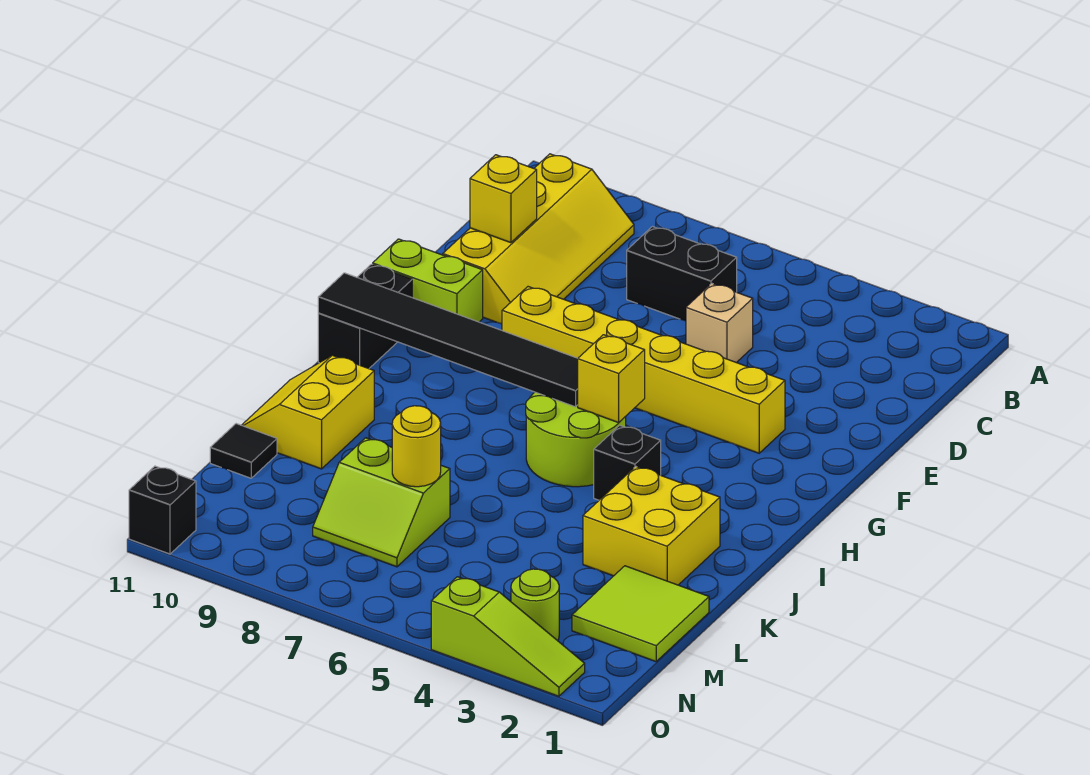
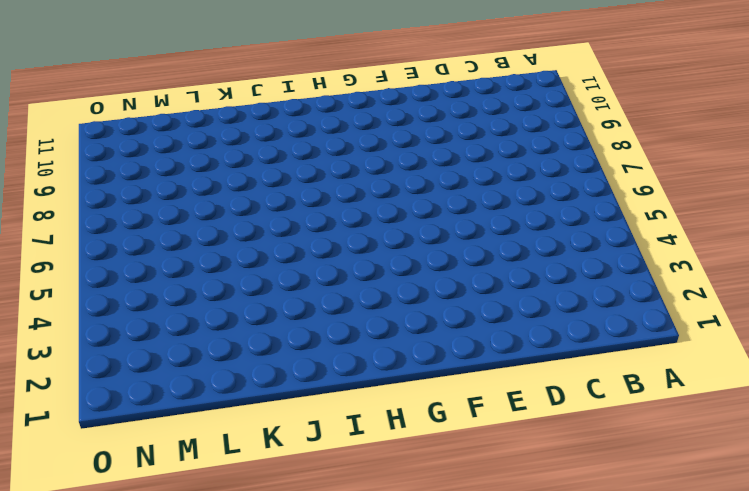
none -> yellow slope B9:E10 level 1 top 10
none -> black brick C6:C7 level 1
none -> tan brick D5 level 1

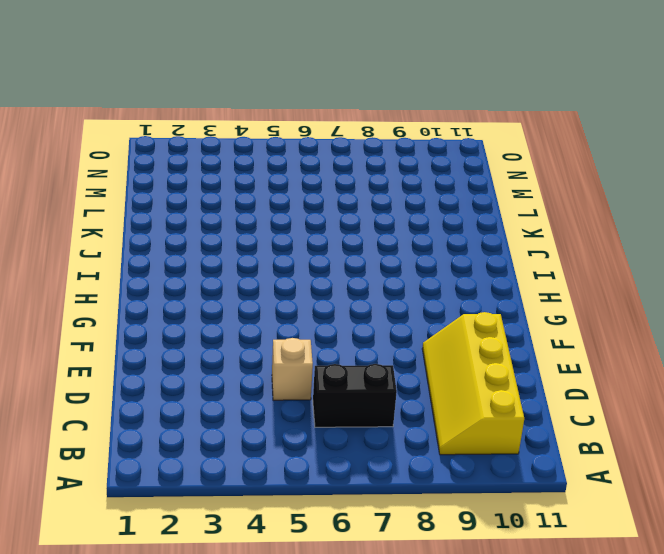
none -> yellow brick F3:F8 level 1
none -> lime brick F10:F11 level 1
none -> black brick G11:H11 level 1

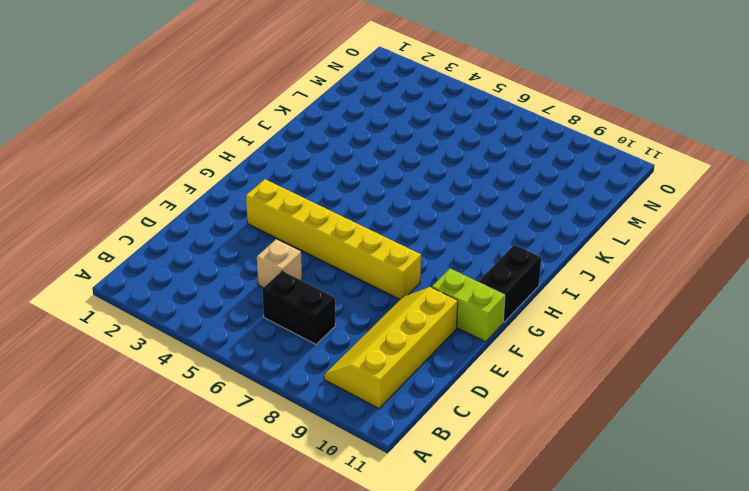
none -> lime round brick H5:I6 level 1
none -> black brick I4 level 1
none -> yellow brick J2:K3 level 1

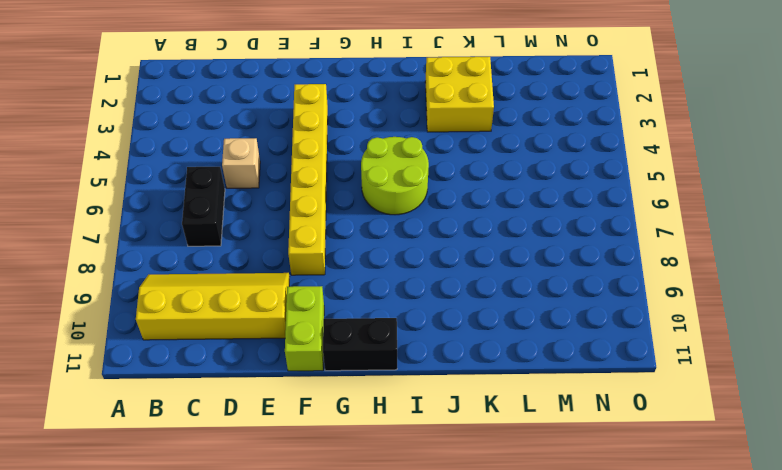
none -> black brick I4 level 1
none -> yellow slope J10:K11 level 1 top 10
none -> lime tile L1:M2 level 1

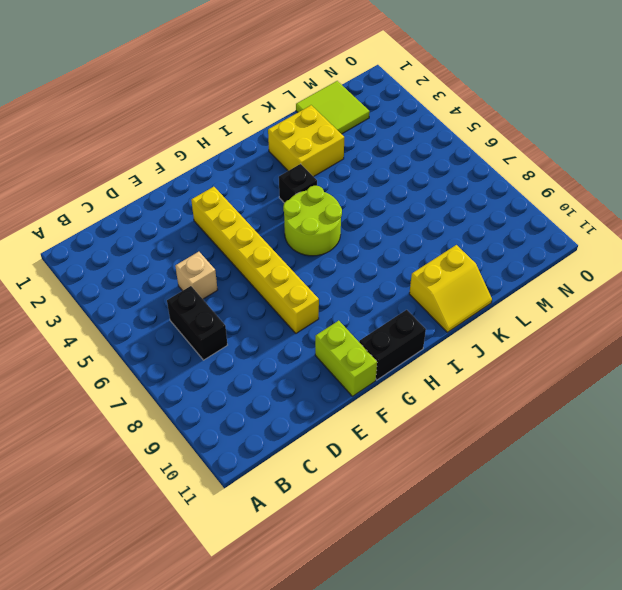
none -> yellow slope B9:E10 level 1 top 10
none -> lime slope L7:M8 level 1 top L
none -> black tile L11 level 1

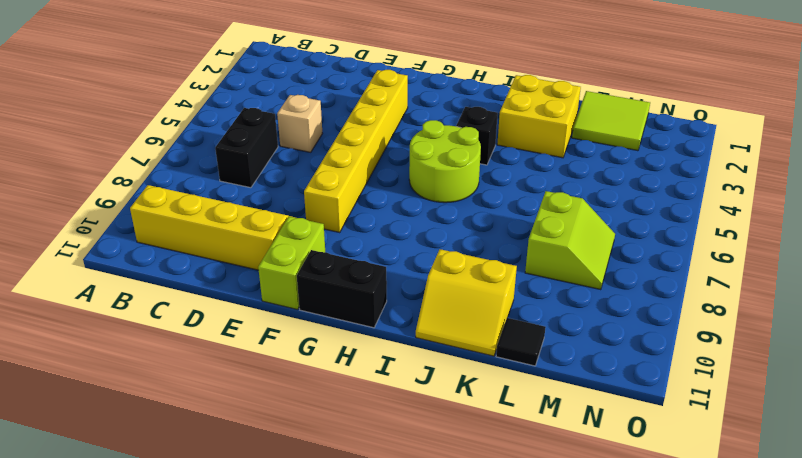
none -> lime round brick N3 level 1
none -> lime slope O2:O4 level 1 top 4
none -> black brick O11 level 1

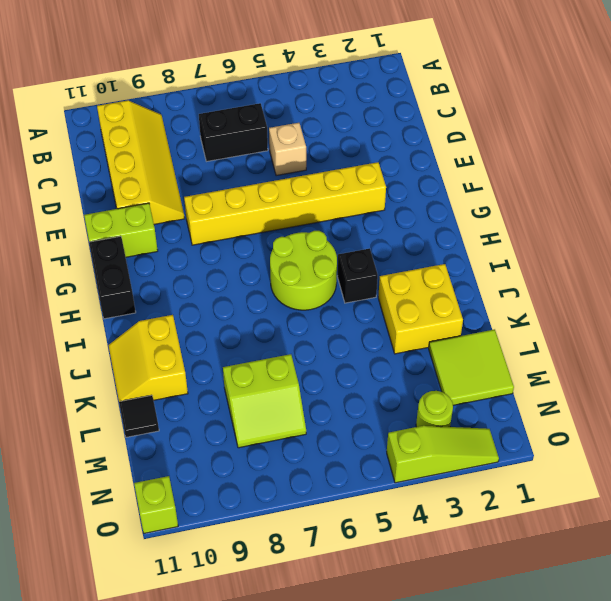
lime brick O11 level 1 -> black brick O11 level 1
none -> yellow brick D10 level 2
none -> yellow brick H5 level 2
none -> black tile H6:H11 level 2

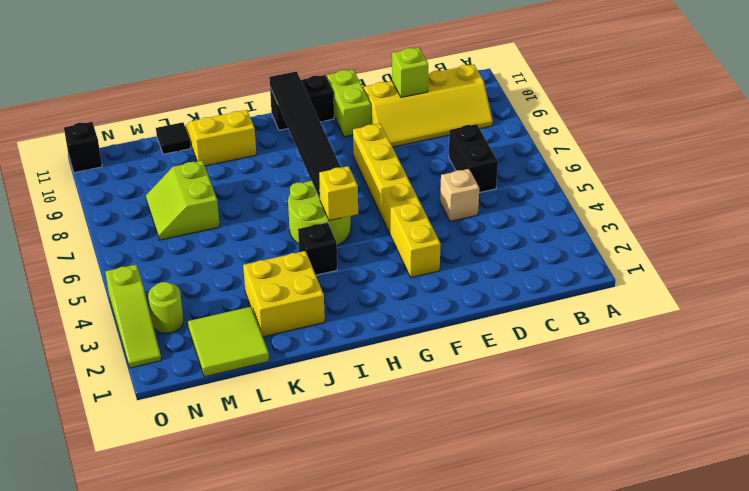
lime brick D10 level 2 -> yellow brick D10 level 2
none -> yellow round brick L7 level 2

